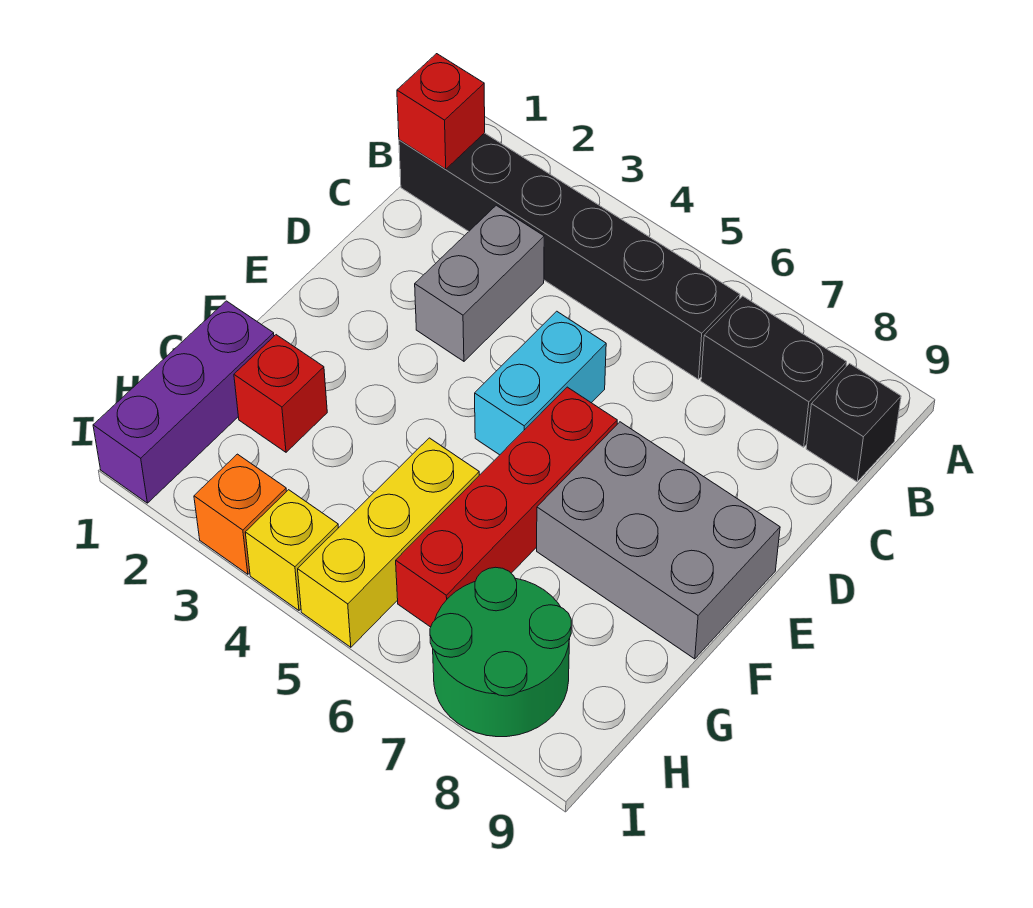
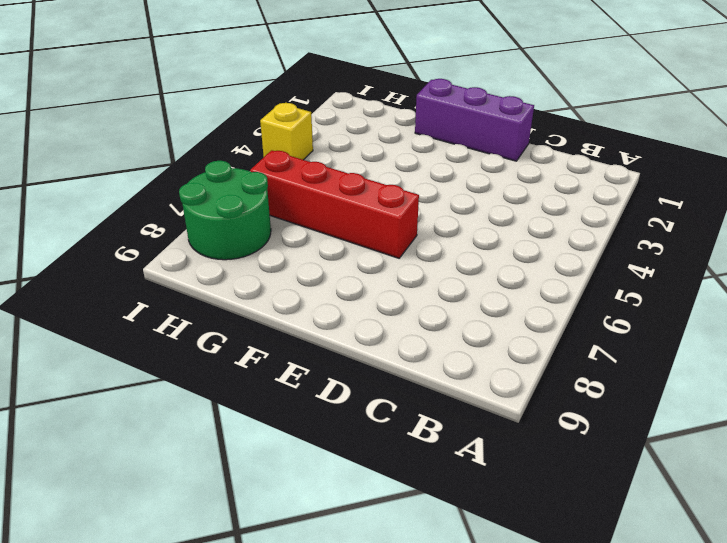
purple brick D1:F1 level 1 -> purple brick G1:I1 level 1
none -> black brick B1:B6 level 1
none -> black brick B7:B8 level 1
none -> black brick B9 level 1

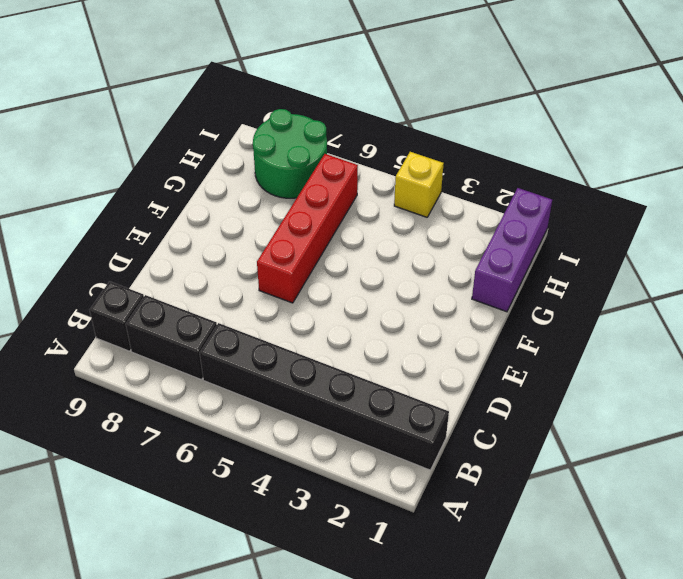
none -> grey brick C3:D3 level 1
none -> cyan brick D5:E5 level 1
none -> grey brick E7:F9 level 1

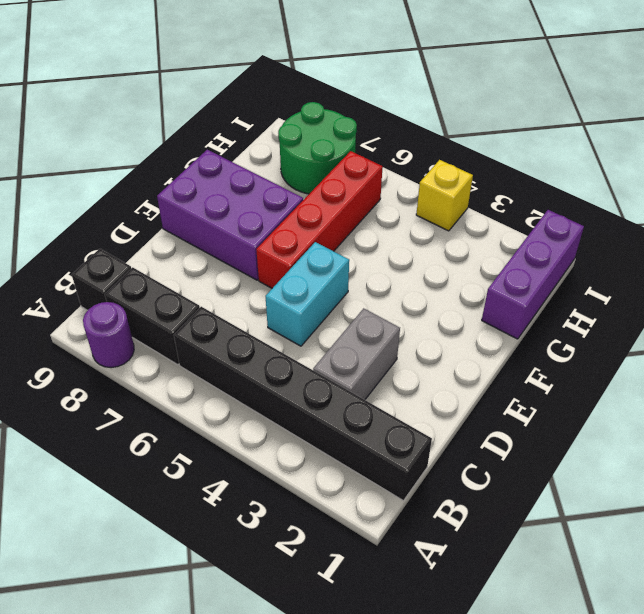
purple round brick A8 level 1 -> none
purple brick E7:F9 level 1 -> grey brick E7:F9 level 1
none -> red brick G2 level 1
none -> yellow brick G5:I5 level 1
none -> orange brick I3 level 1

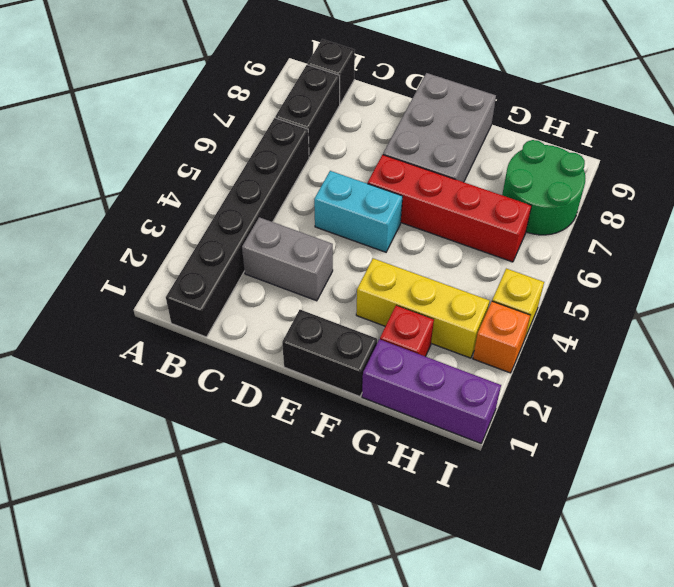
black brick E1:F1 level 1 -> none
yellow brick F3:H3 level 1 -> yellow brick G5:I5 level 1
none -> red brick B1 level 2

